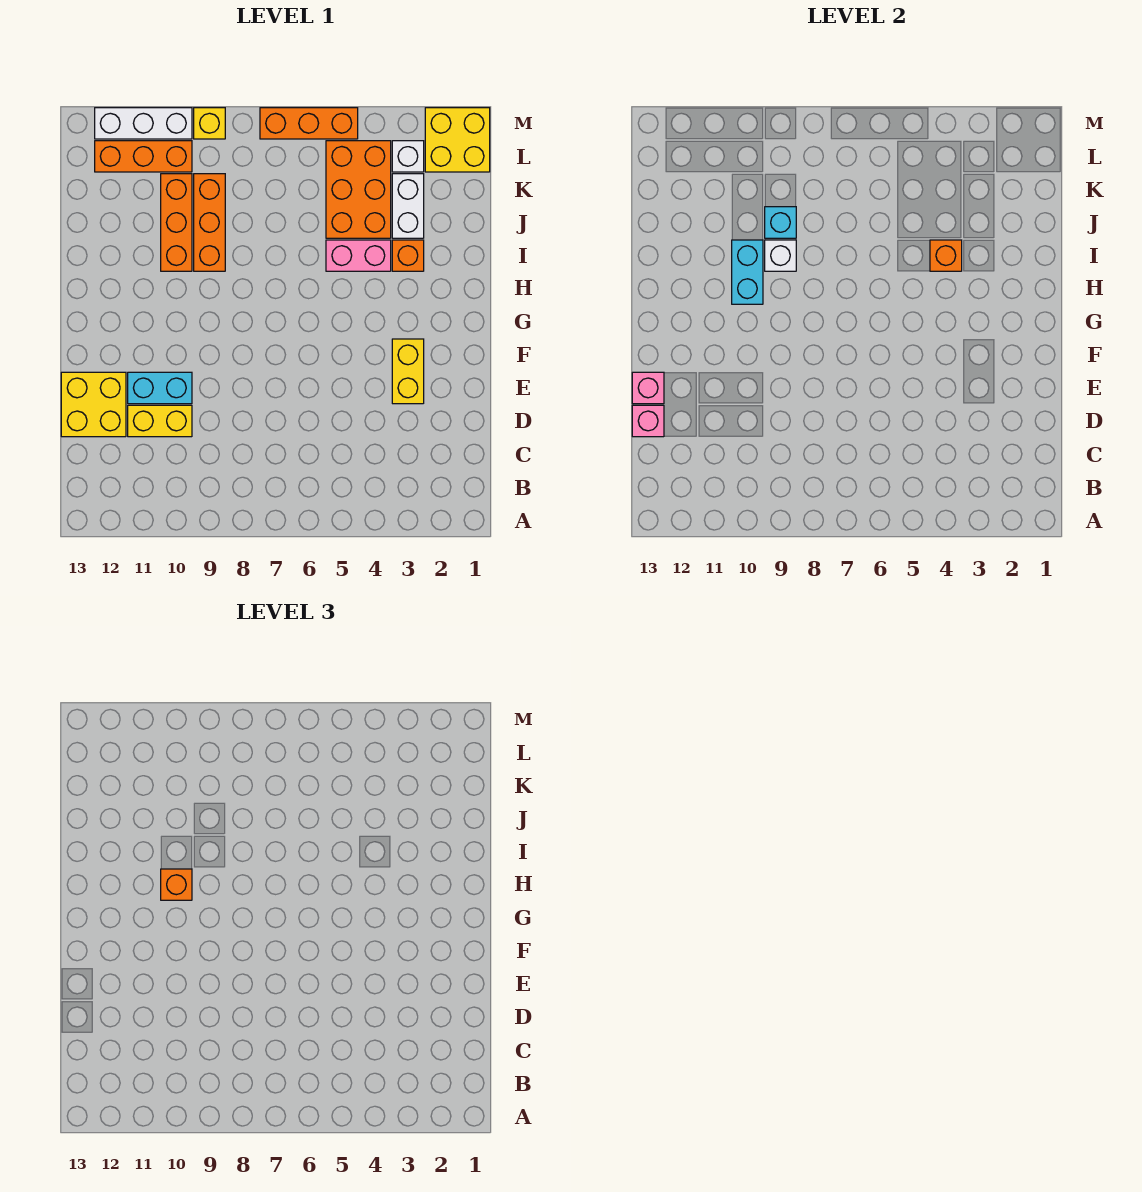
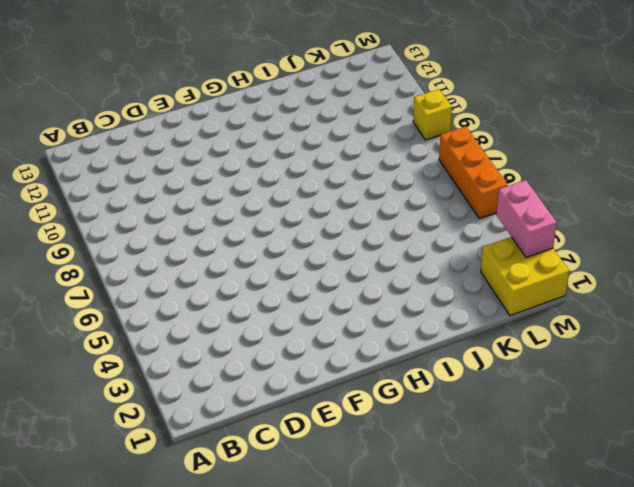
pink brick M2:M3 level 2 -> pink brick I4:I5 level 1
none -> yellow brick D10:D11 level 1
none -> yellow brick D12:E13 level 1
none -> yellow brick E3:F3 level 1

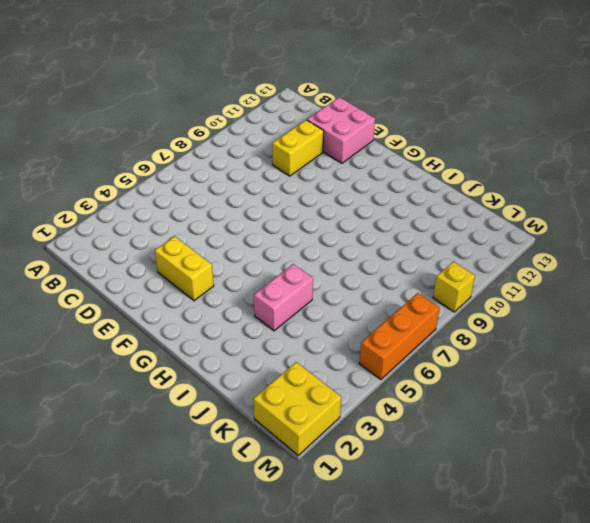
pink brick D12:E13 level 1 -> yellow brick D12:E13 level 1
none -> cyan brick E10:E11 level 1
none -> orange brick I3 level 1
none -> orange brick I9:K9 level 1

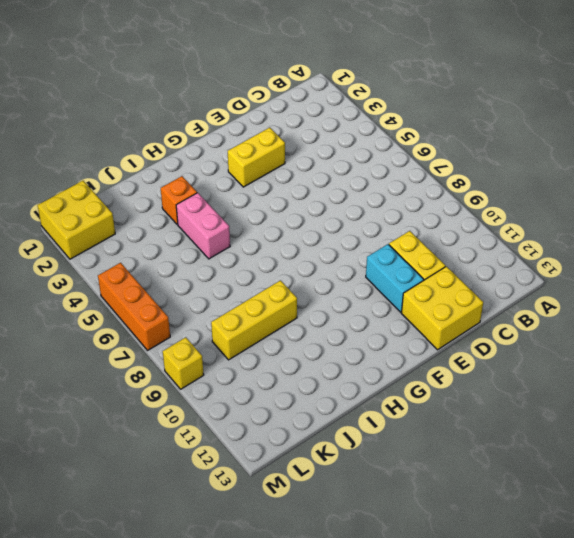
yellow brick I9:K9 level 1 -> orange brick I9:K9 level 1
none -> orange brick I10:K10 level 1
none -> white brick J3:K3 level 1
none -> orange brick J4:L5 level 1

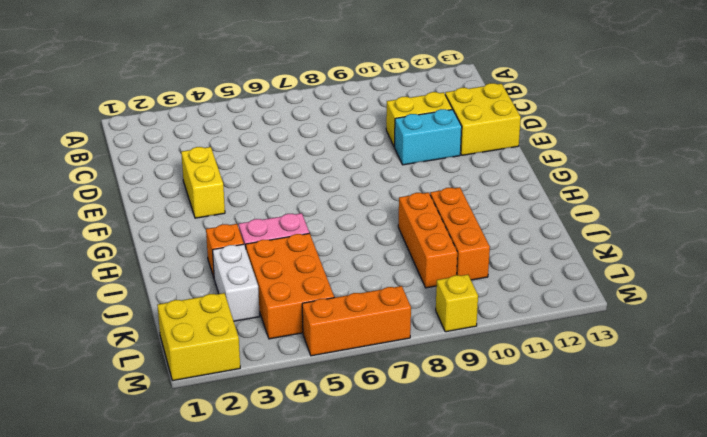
none -> white brick L3 level 1
none -> orange brick L10:L12 level 1
none -> white brick M10:M12 level 1

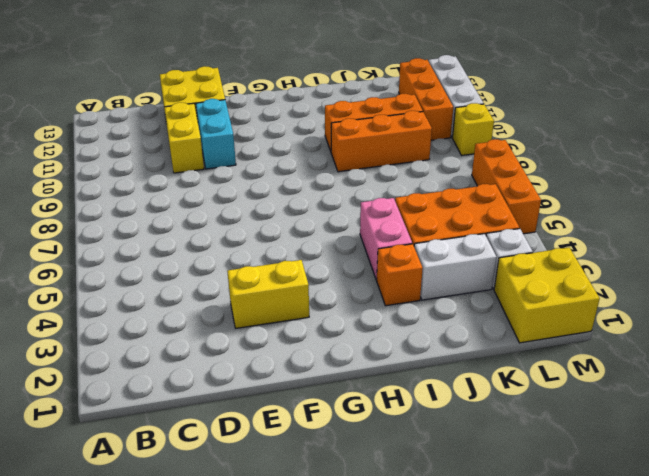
none -> pink brick D13 level 2
none -> pink brick E13 level 2
none -> cyan brick H10:I10 level 2

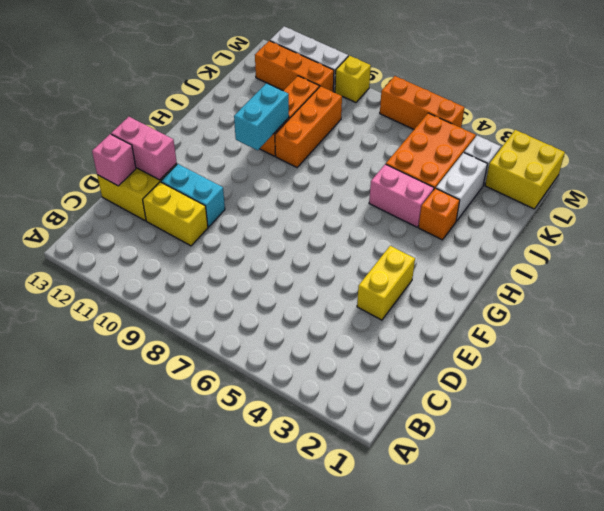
pink brick E12:E13 level 2 -> pink brick E13 level 2
none -> orange brick I4 level 2
none -> white brick I9 level 2
none -> cyan brick J9 level 2

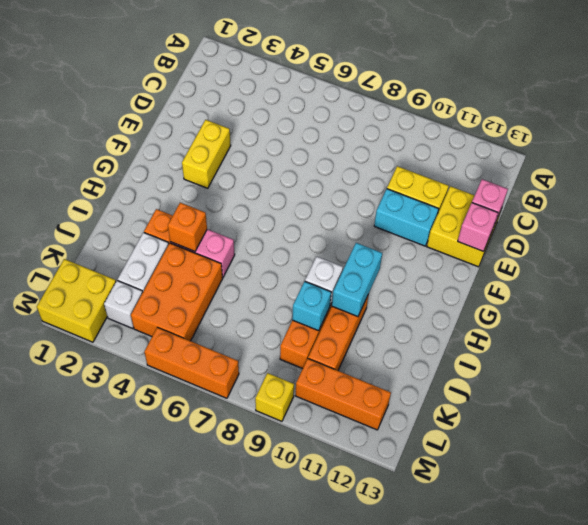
none -> white brick M10:M12 level 1
none -> orange brick H10 level 3

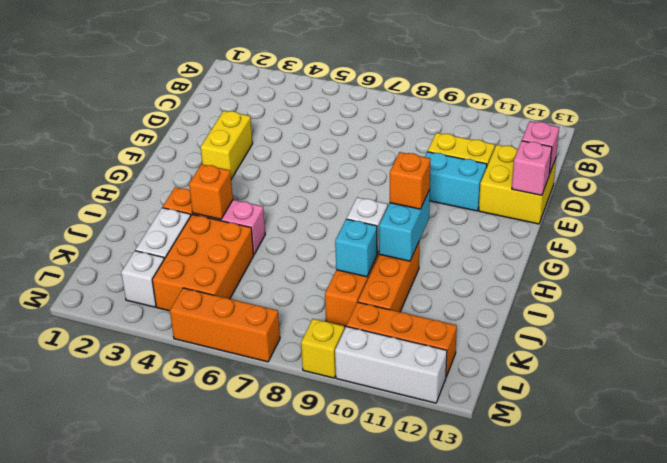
none -> yellow brick L1:M2 level 1

